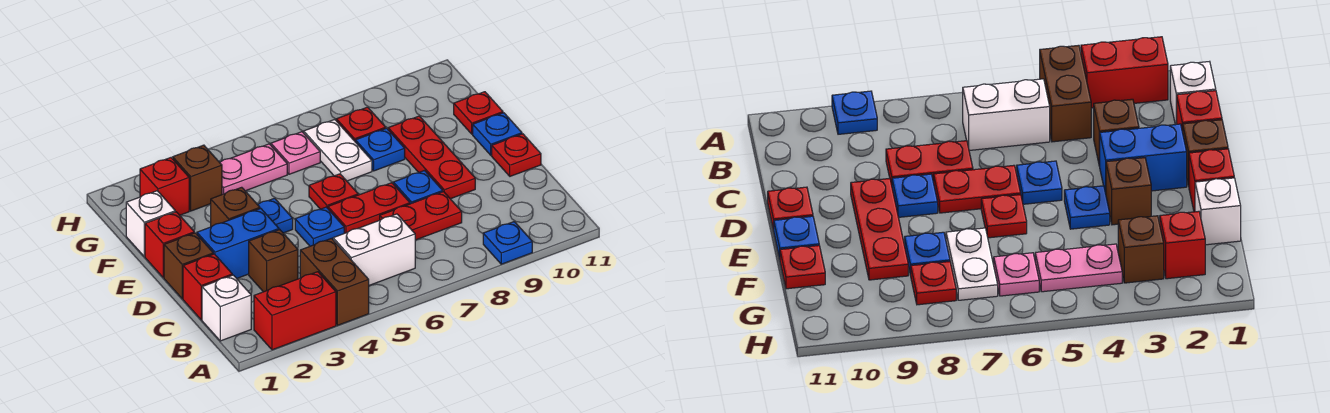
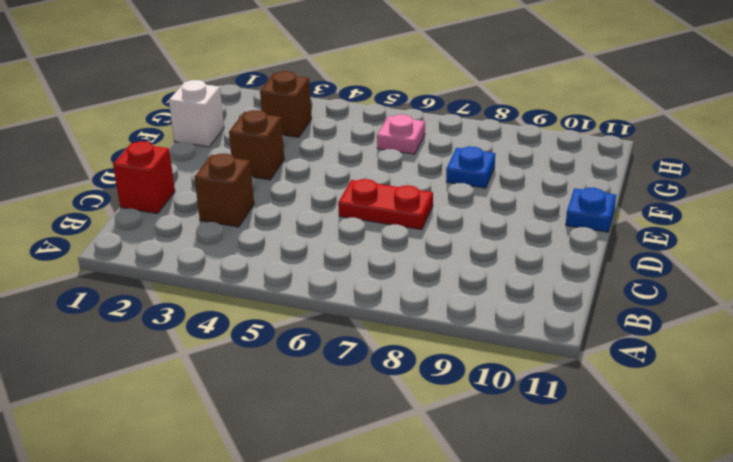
none -> red brick A2:A3 level 1
none -> brown brick A4:B4 level 1
none -> blue plate A9 level 1

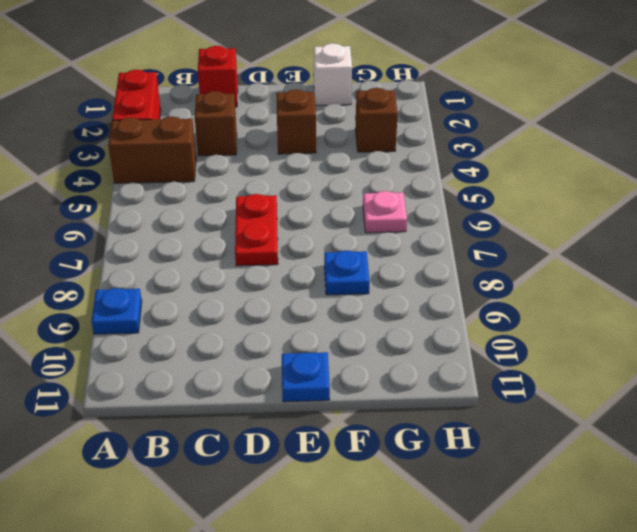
none -> white brick B1 level 1
none -> white brick B5:B6 level 1
none -> red plate C7:C8 level 1

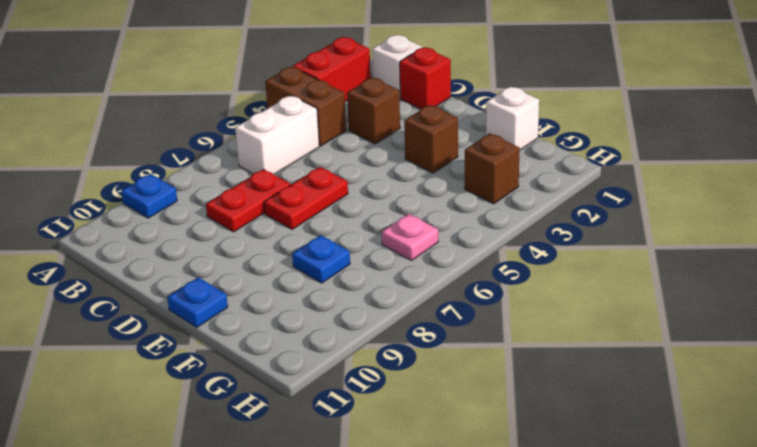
none -> brown brick D1 level 1
none -> blue brick D2:D3 level 1
none -> blue plate D5 level 1

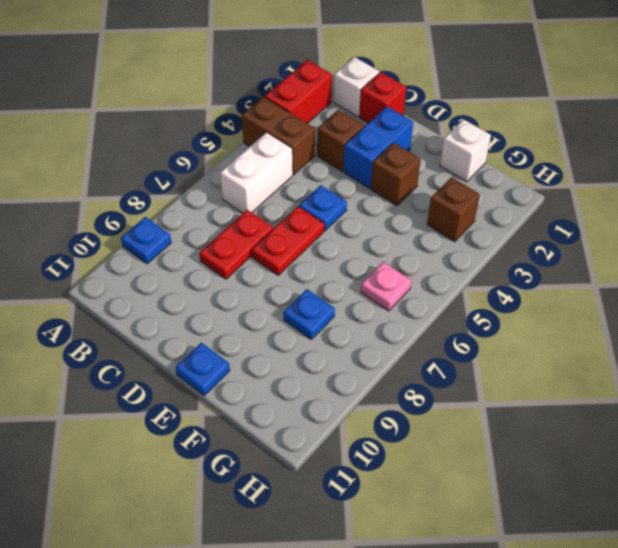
none -> brown brick D1 level 1
none -> blue plate D8 level 1
none -> red plate D9:F9 level 1

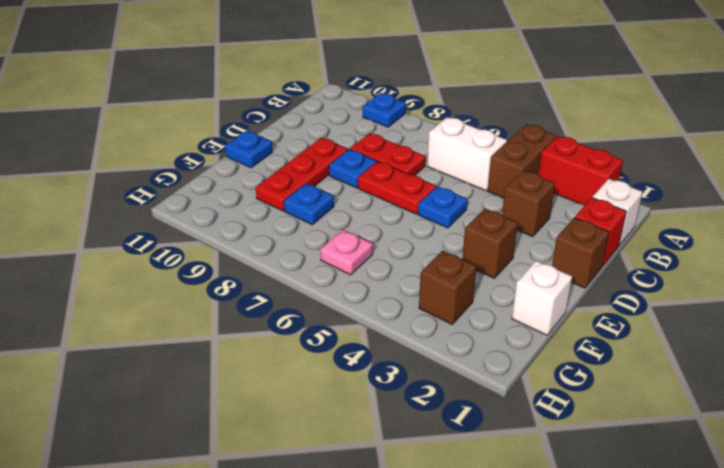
none -> blue brick D2:D3 level 1
none -> red plate D11 level 1
none -> red brick E1 level 1

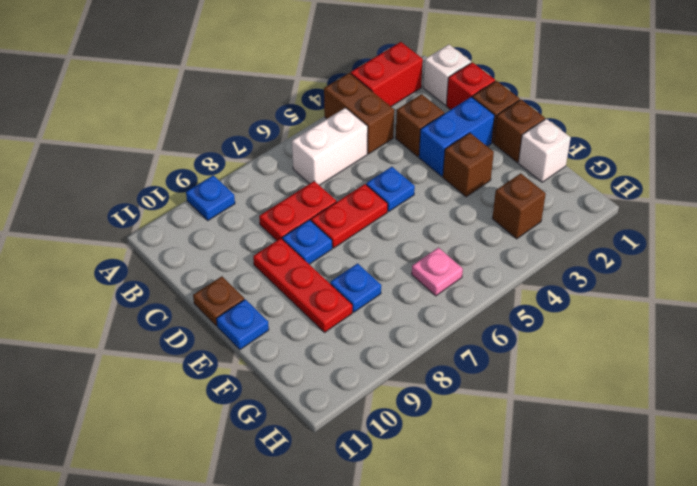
brown plate D11 level 1 -> red plate D11 level 1
brown brick E1 level 1 -> red brick E1 level 1
none -> blue plate E4 level 1
none -> red plate E6 level 1
none -> white plate F7:G7 level 1

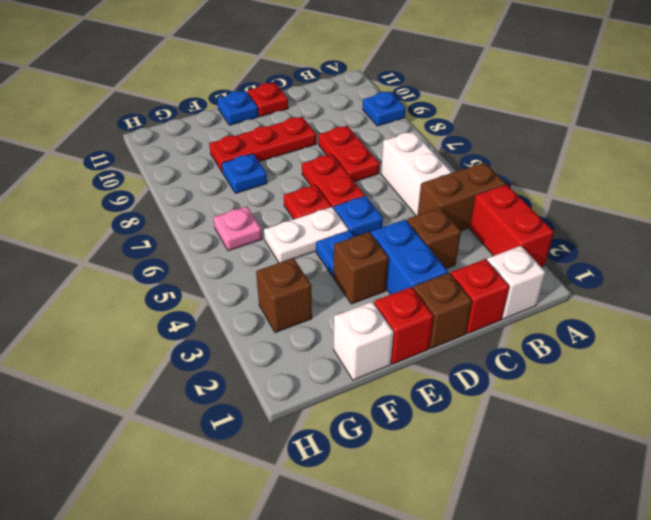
white plate E5:F5 level 1 -> white plate F7:G7 level 1
none -> blue plate D8 level 1
none -> red plate F11 level 1
none -> red brick G2 level 1

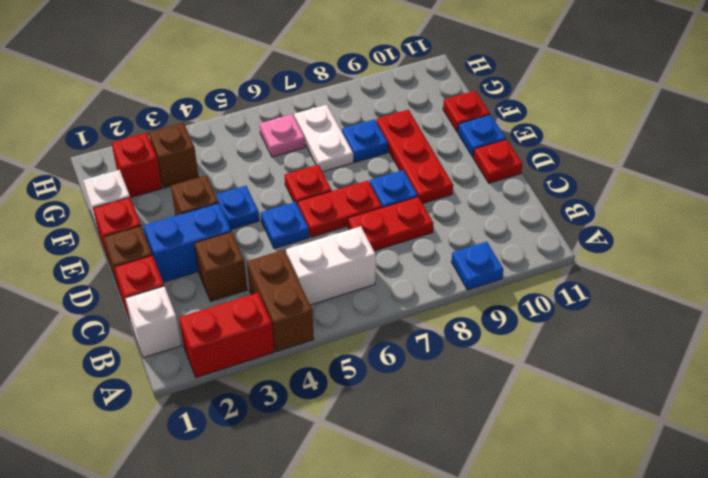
none -> pink plate G4:G5 level 1
none -> red plate G8 level 1

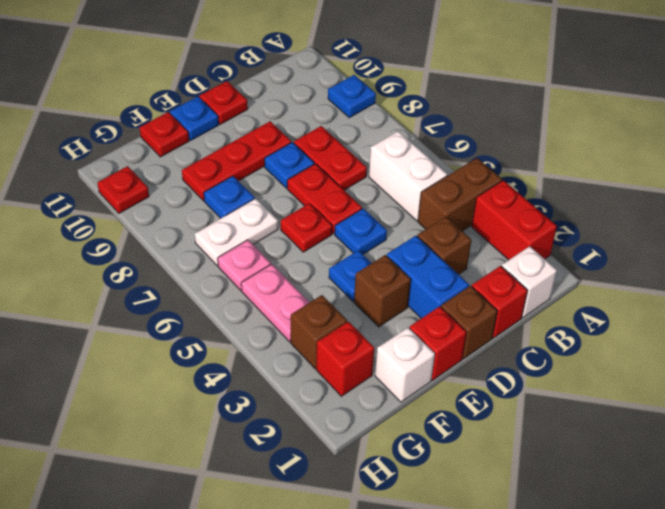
red plate H10 level 1 -> red plate G8 level 1

